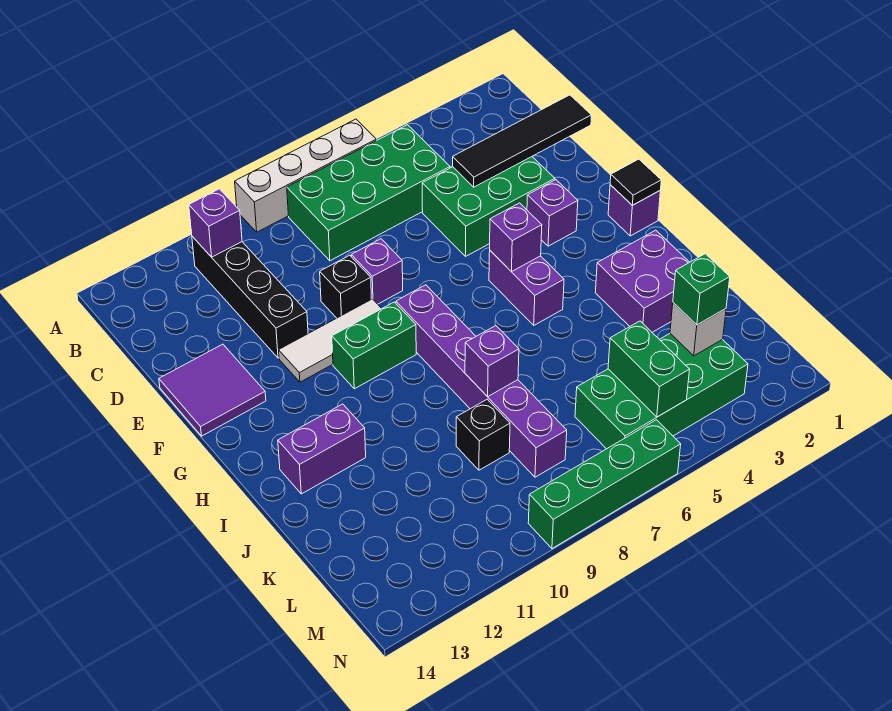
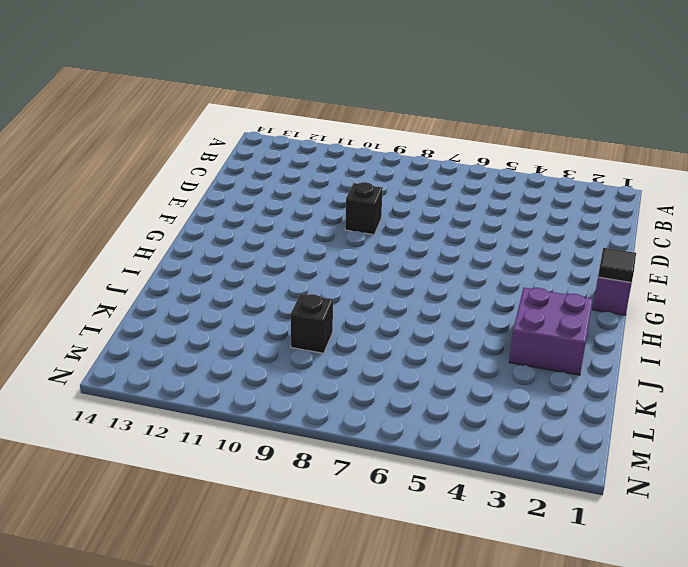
none -> white brick A6:A9 level 1
none -> green brick B5:C8 level 1
none -> black brick B11:E11 level 1

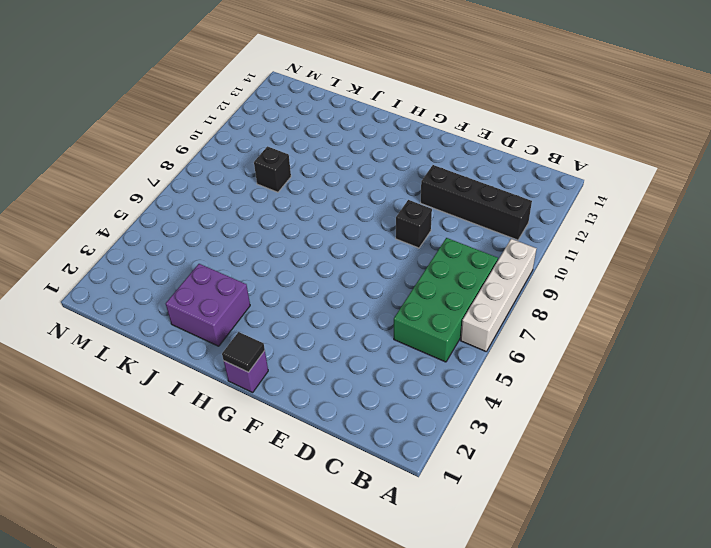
none -> green brick D3:E5 level 1
none -> purple brick E8 level 1
none -> purple tile E13:F14 level 1

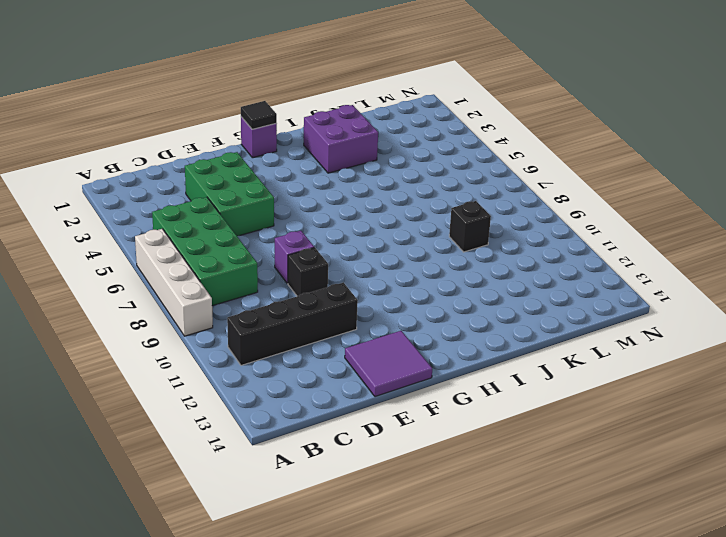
none -> purple brick F3 level 1
none -> white tile F9:F11 level 1
none -> purple brick G5:H5 level 1

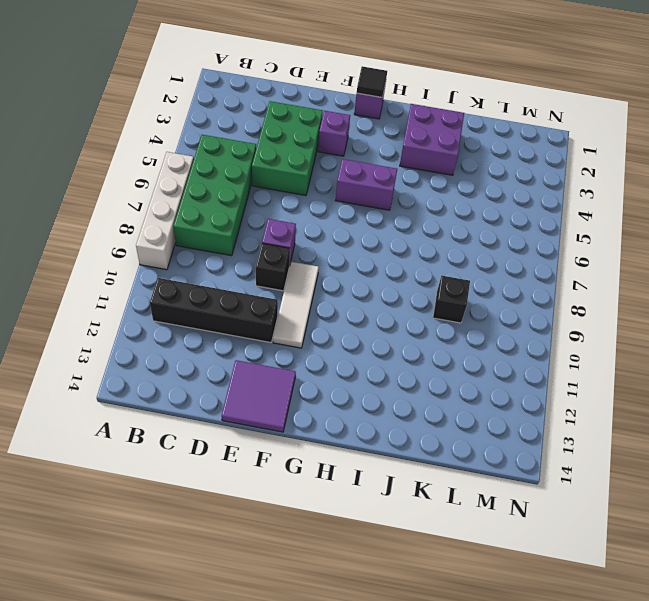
none -> purple brick G8:L8 level 1
none -> green brick G9:G10 level 1
none -> purple brick I12:I13 level 1

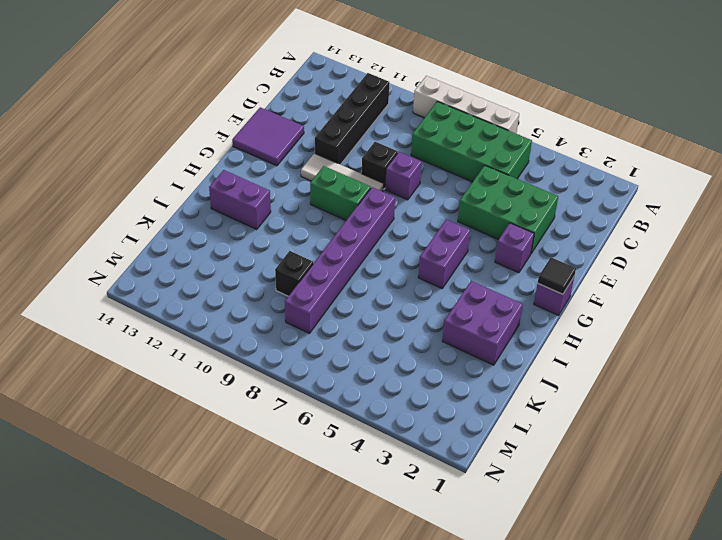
none -> green brick L3:M6 level 1
none -> green brick N6:N9 level 1
none -> purple brick B11 level 2

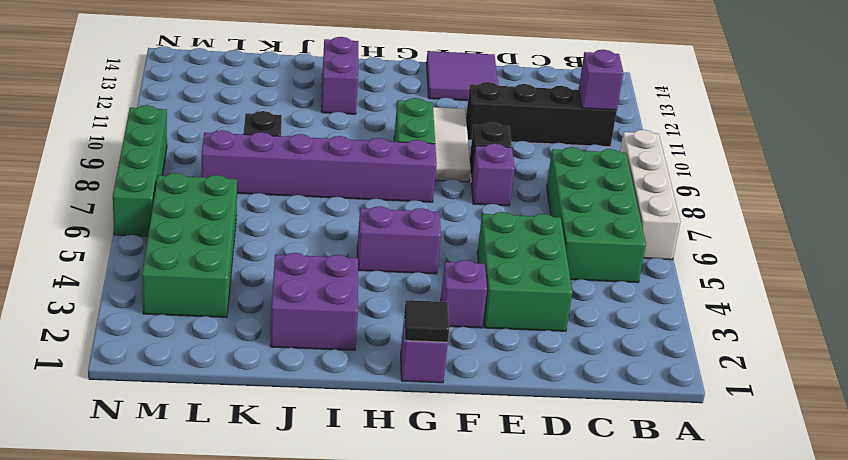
none -> black tile D1:D4 level 2
none -> purple brick G5 level 2
none -> purple brick J8 level 2

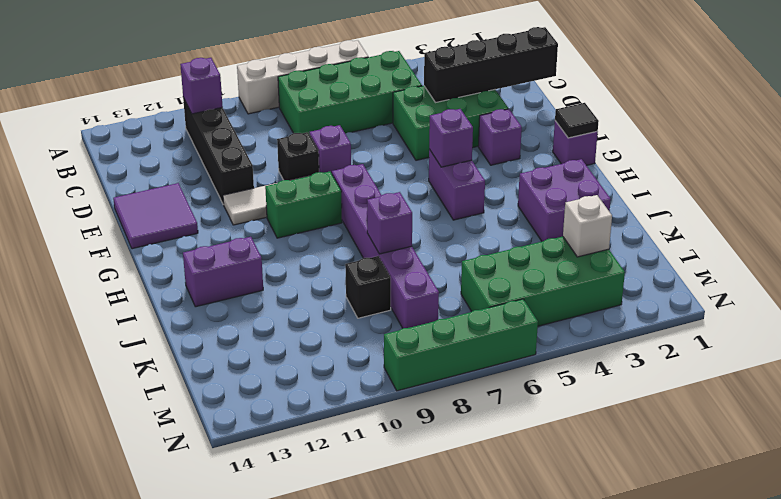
black brick D1:D4 level 2 -> black tile D1:D4 level 2
none -> green brick L5:M5 level 2
none -> green brick L3 level 3

